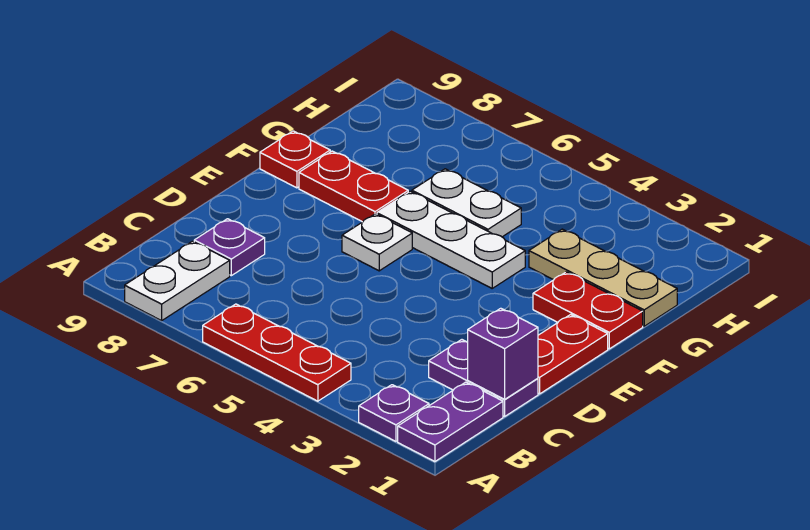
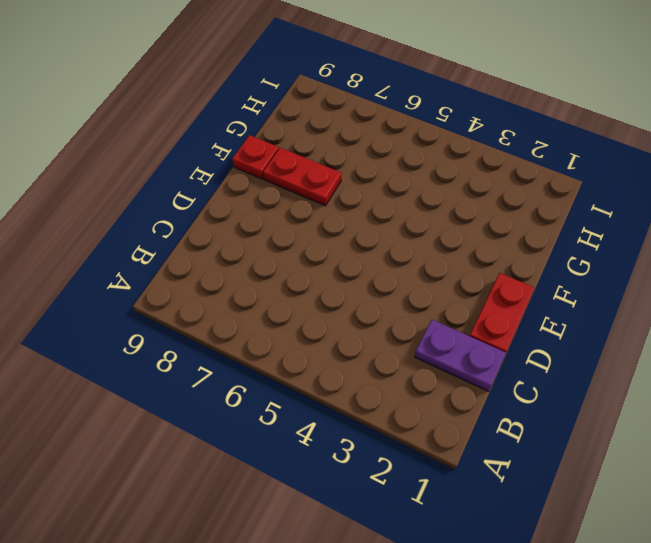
none -> purple plate A1:B1 level 1
none -> purple plate A2 level 1
none -> red plate A4:A6 level 1

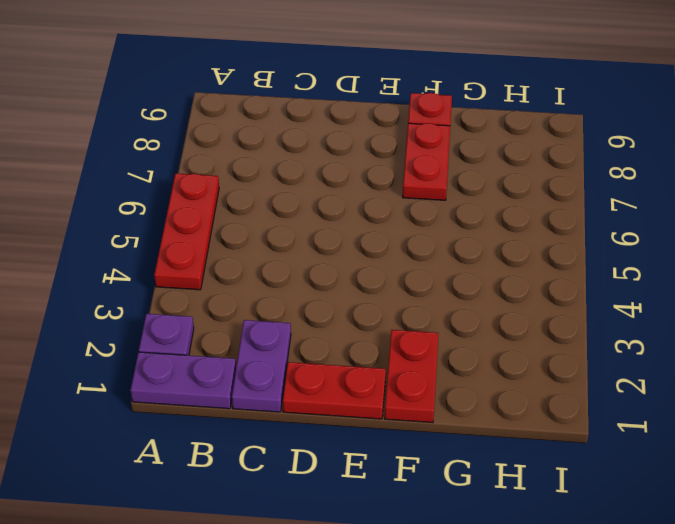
none -> white plate A8:B8 level 1
none -> purple plate C8 level 1
none -> white plate E6 level 1

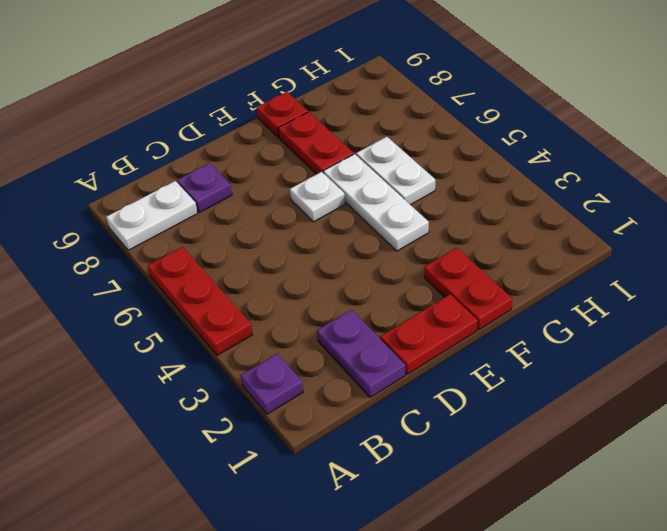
none -> purple plate A1:B1 level 1
none -> tan plate G1:G3 level 1
none -> purple brick C1 level 2

